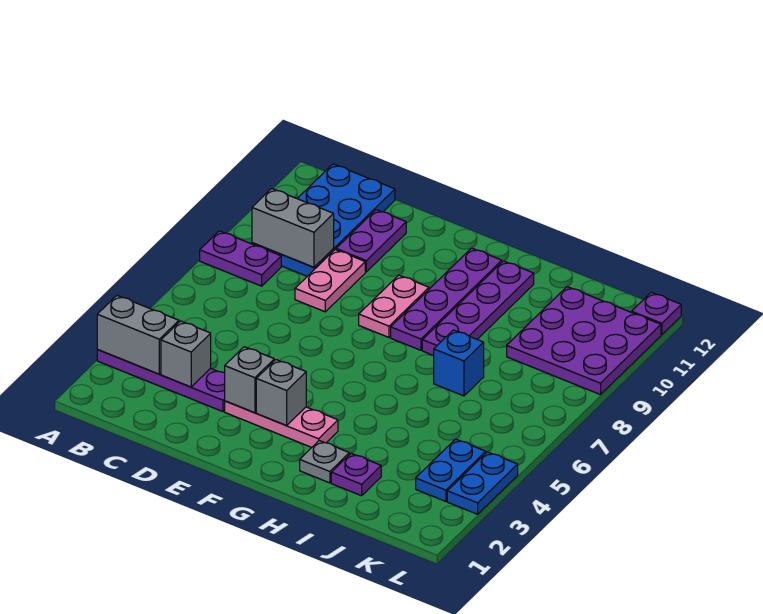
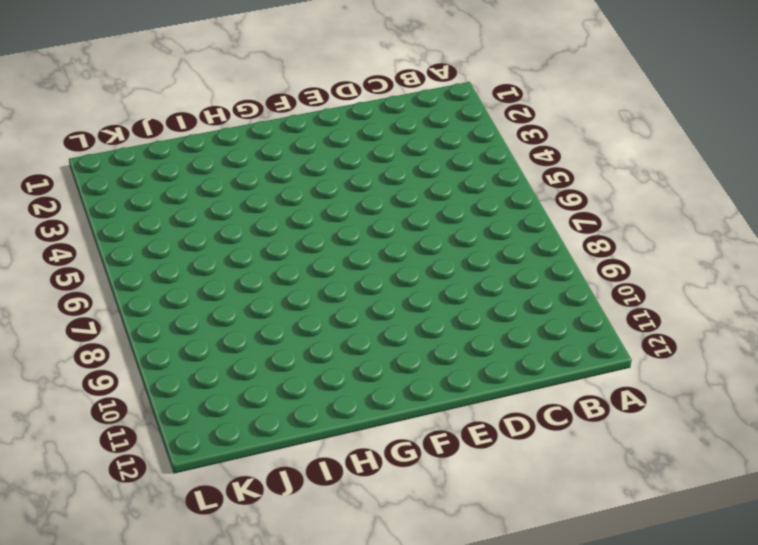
none -> purple plate A3:D3 level 1
none -> purple plate A8:B8 level 1
none -> blue plate B9:C12 level 1

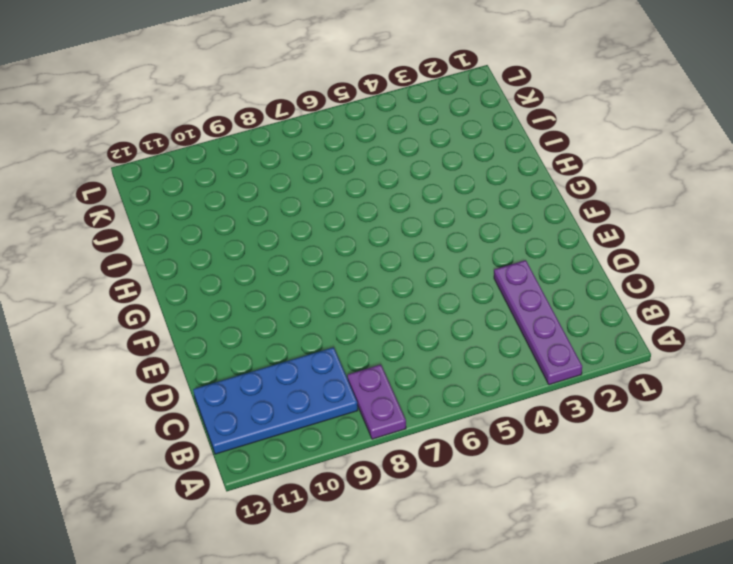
none -> pink plate D8:D9 level 1
none -> purple plate D10:D11 level 1
none -> pink plate E3:G3 level 1

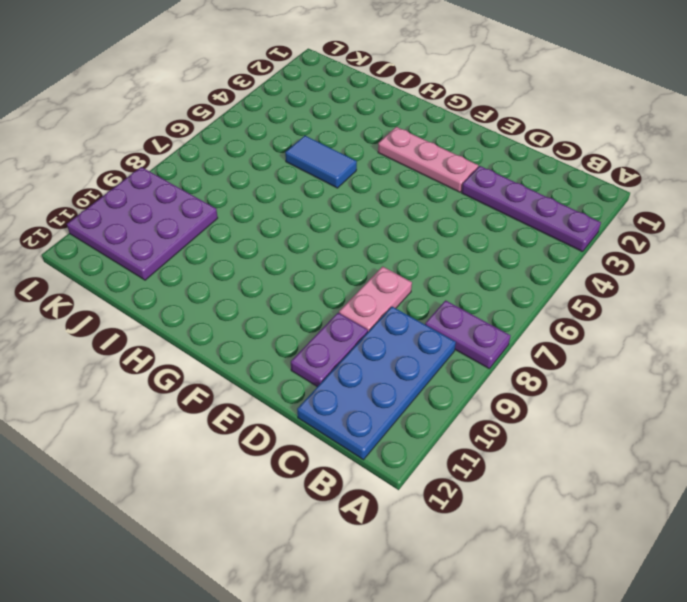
blue tile H5:I5 level 1 -> none
none -> pink plate F8:F9 level 1
none -> purple plate G8:G11 level 1
none -> grey plate H2 level 1

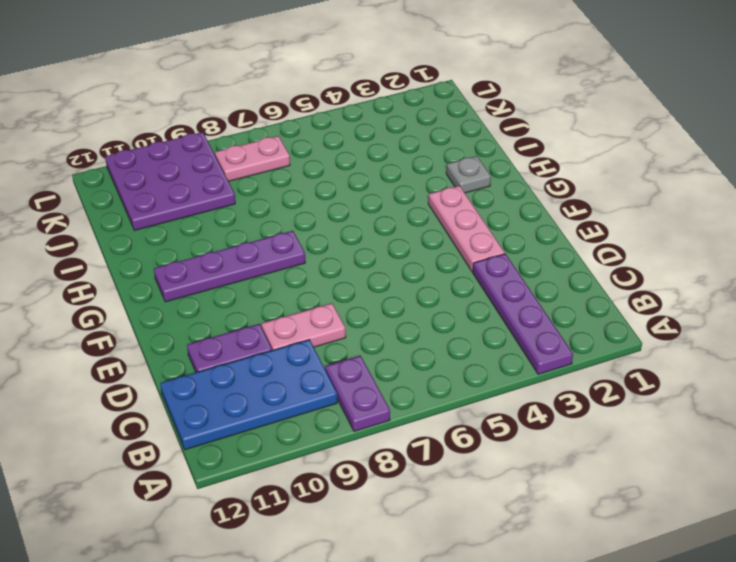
pink plate K7:K8 level 1 -> pink plate F8:F9 level 1
none -> purple plate H8:H11 level 1
none -> purple plate I2 level 1
none -> blue brick I7 level 1

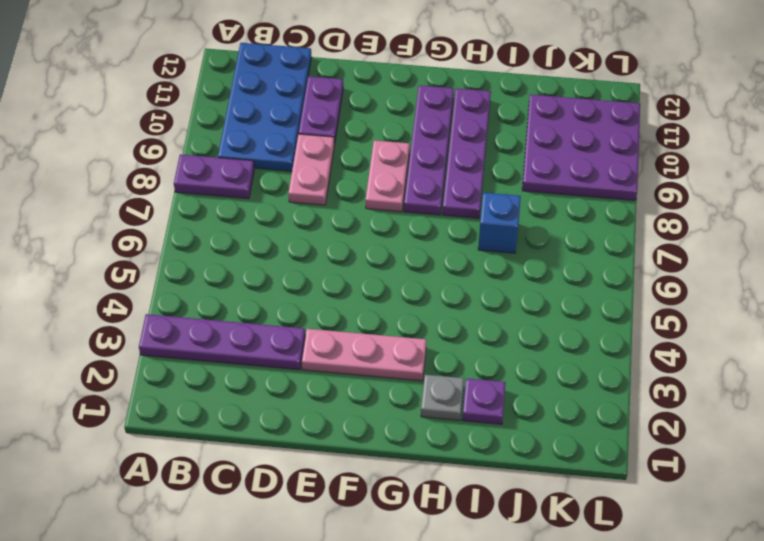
none -> blue plate K3:K4 level 1
none -> blue plate L3:L4 level 1
none -> purple plate L12 level 1

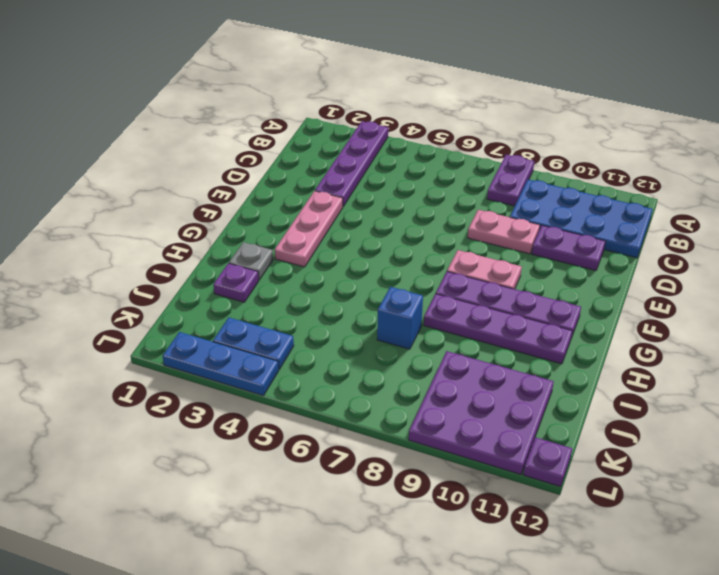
blue plate L2:L4 level 1 -> blue plate L3:L4 level 1
none -> grey brick A3:B3 level 2
none -> grey brick B9:C9 level 2
none -> grey brick C3 level 2

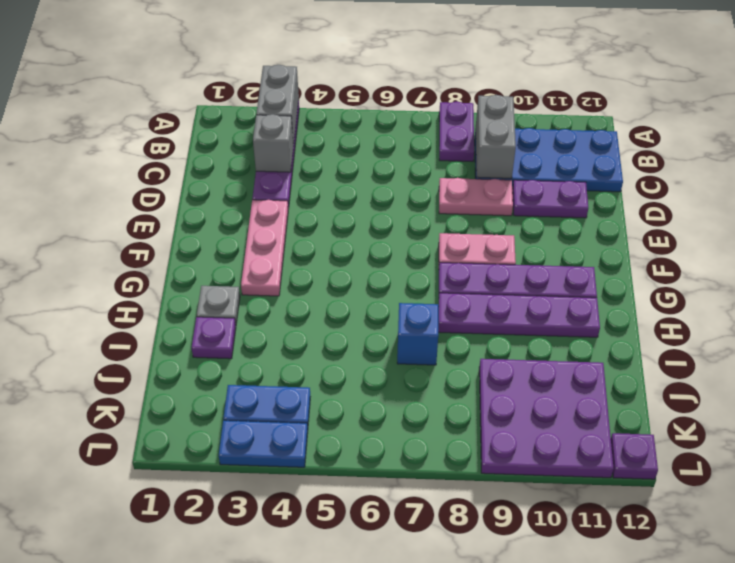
none -> grey brick E3 level 2
none -> grey brick F3 level 2

